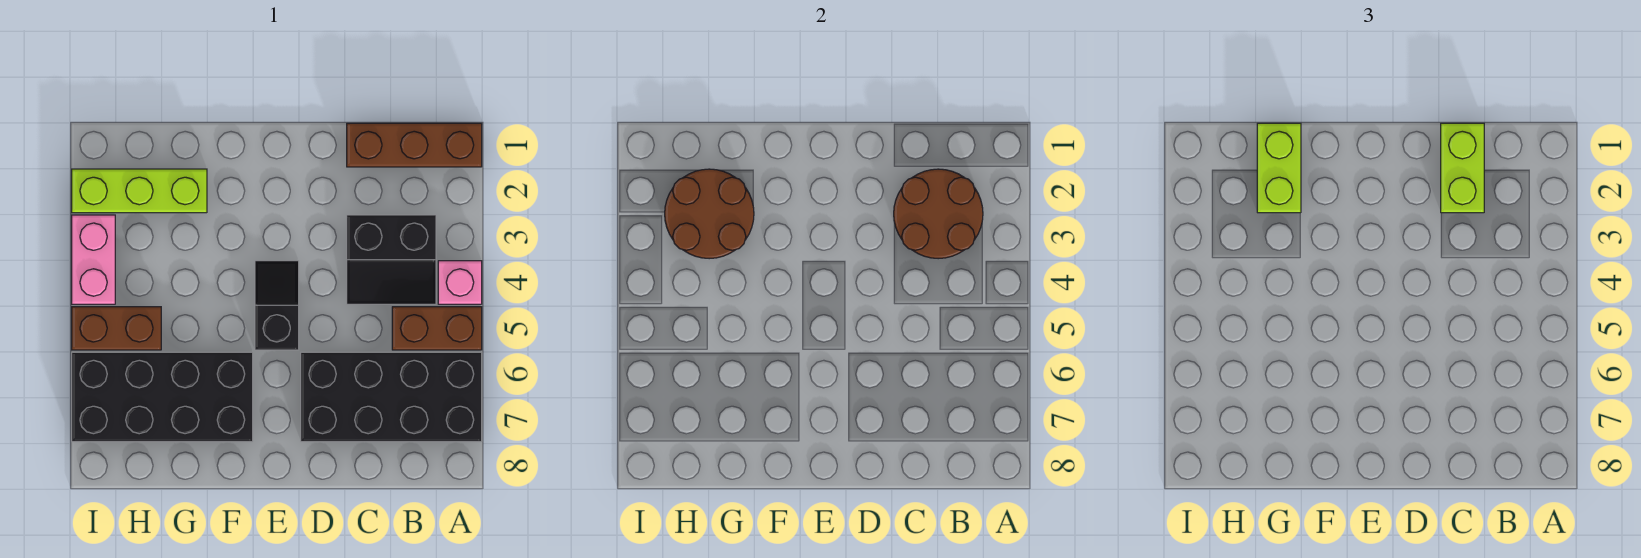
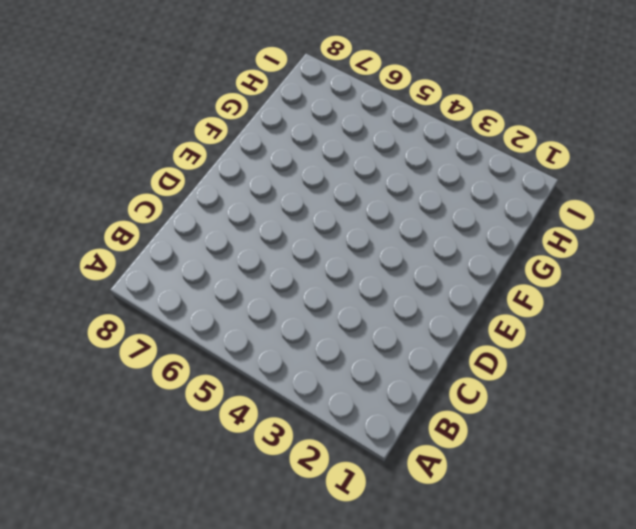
none -> brown brick A1:C1 level 1
none -> pink brick A4 level 1
none -> brown brick A5:B5 level 1

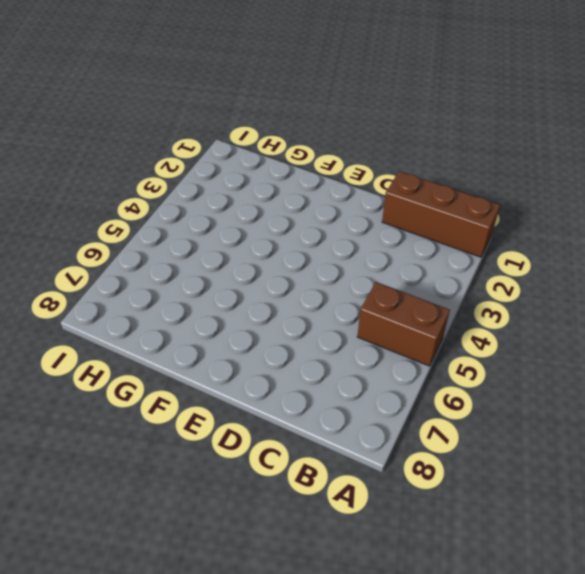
none -> pink brick A4 level 1
none -> black brick A6:D7 level 1
none -> black slope B3:C4 level 1 top 3

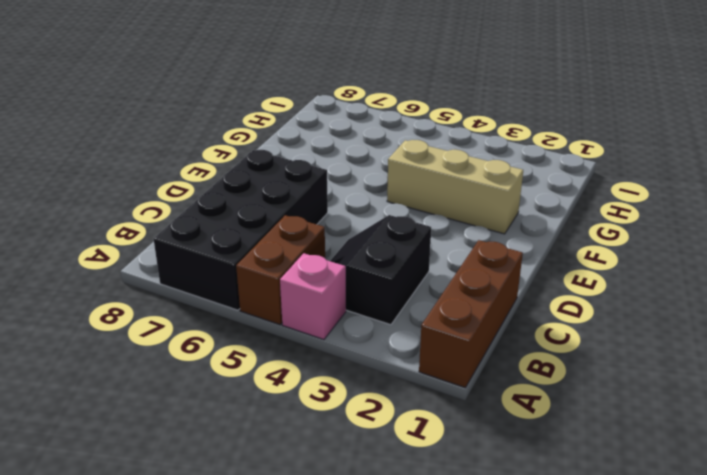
tan brick F2:F4 level 1 -> none
none -> black slope E4:E5 level 1 top 5
none -> black brick F6:I7 level 1
none -> lime brick G2:I2 level 1

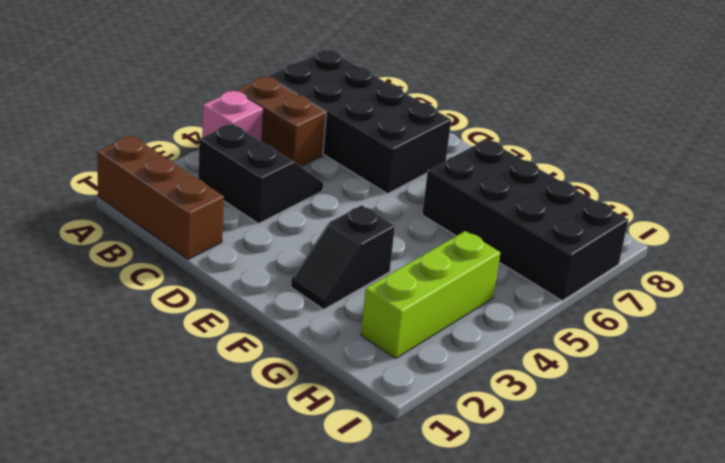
black slope F2:F3 level 1 top 3 -> black slope E4:E5 level 1 top 5
lime brick H2:H4 level 1 -> lime brick G2:I2 level 1
none -> brown brick H5:I5 level 1
none -> pink brick I3:I4 level 1
none -> brown round brick B2:C3 level 2

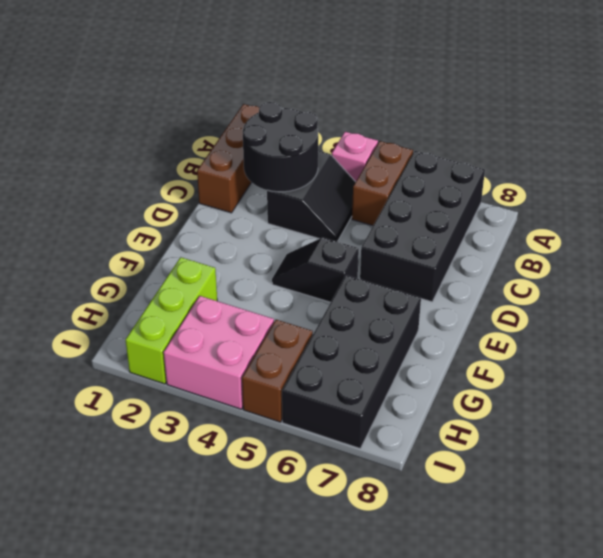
black round brick B2:C3 level 2 -> brown round brick B2:C3 level 2
pink brick H3:I4 level 1 -> pink brick I3:I4 level 1
none -> brown round brick G2:H3 level 2
none -> lime brick C1:C2 level 3
none -> lime brick G1:G2 level 3

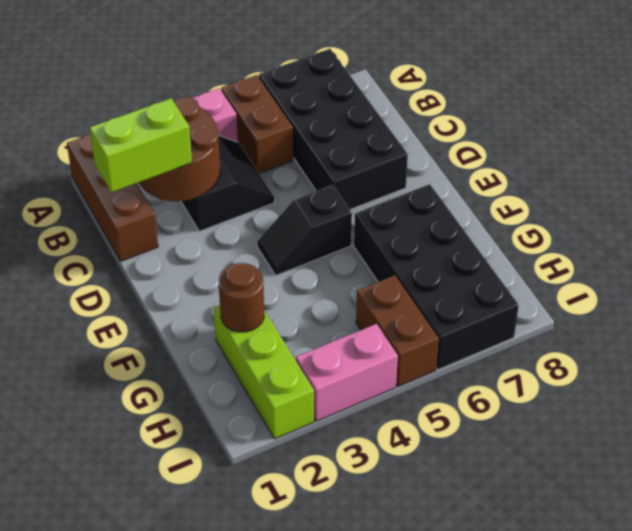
brown round brick G2 level 2 -> brown round brick G2:H3 level 2
none -> lime brick G1:G2 level 3

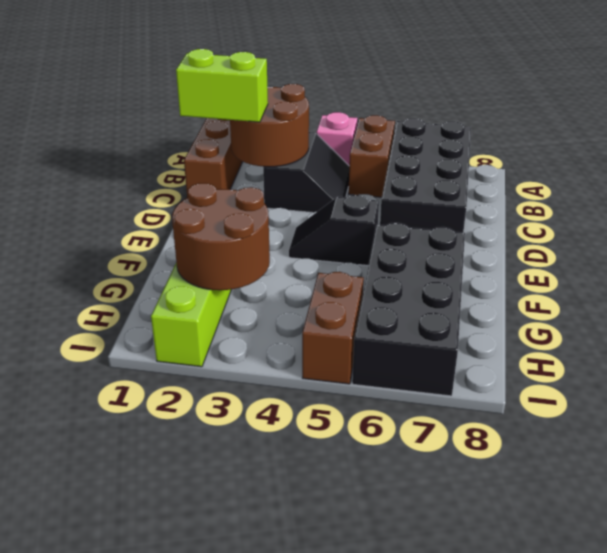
none -> pink brick I3:I4 level 1
none -> lime brick G1:G2 level 3

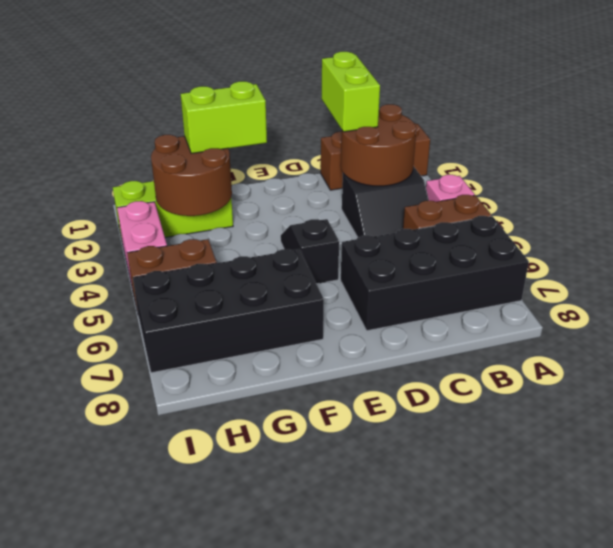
lime brick F2:G2 level 3 -> lime brick G1:G2 level 3

